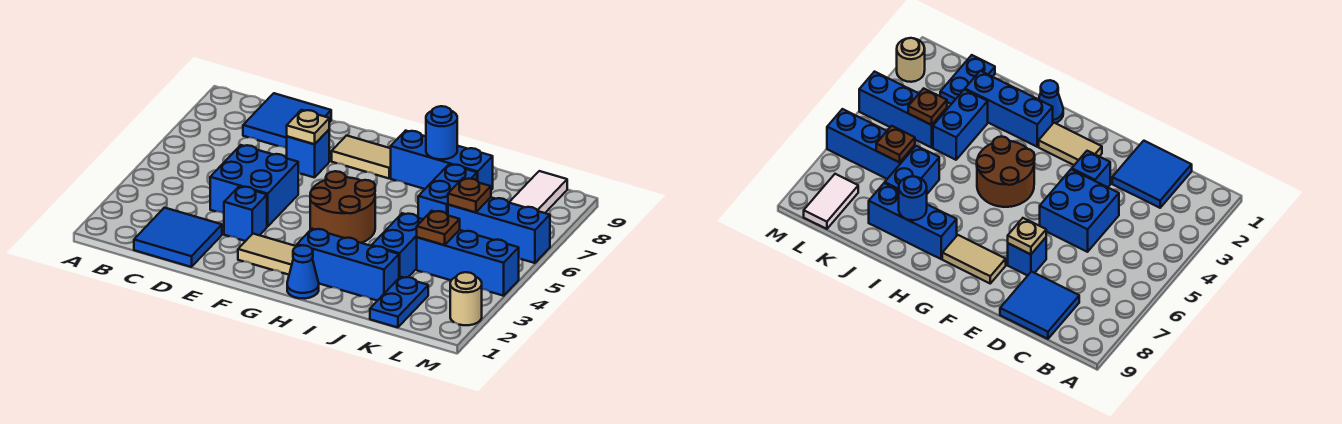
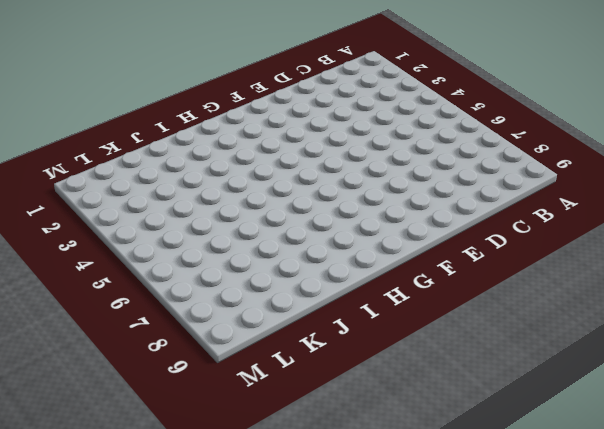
none -> blue tile C1:D2 level 1
none -> blue tile C8:D9 level 1
none -> blue brick D4:E5 level 1

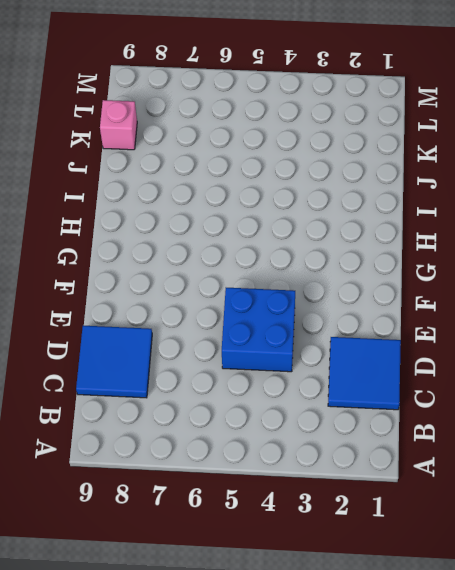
pink brick K9 level 1 -> none
none -> blue brick E3 level 1
none -> blue brick E7 level 1
none -> tan tile F2:G2 level 1

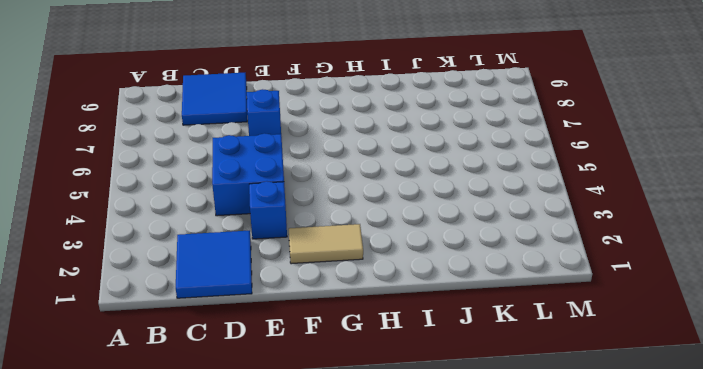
none -> tan tile F8:G8 level 1
none -> brown round brick G4:H5 level 1
none -> blue cone H1 level 1

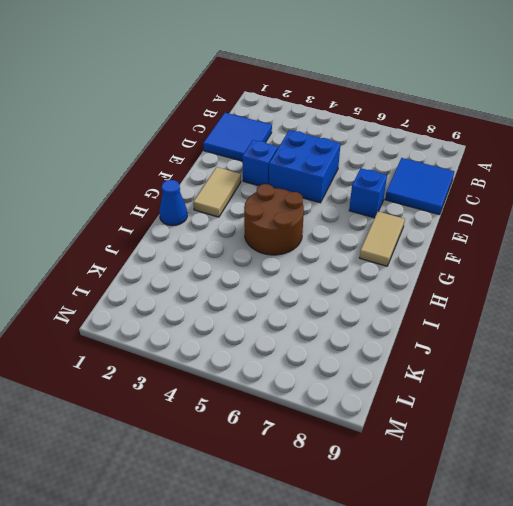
none -> blue brick H2:J2 level 1
none -> blue brick H8:J8 level 1
none -> blue brick J3:J4 level 1

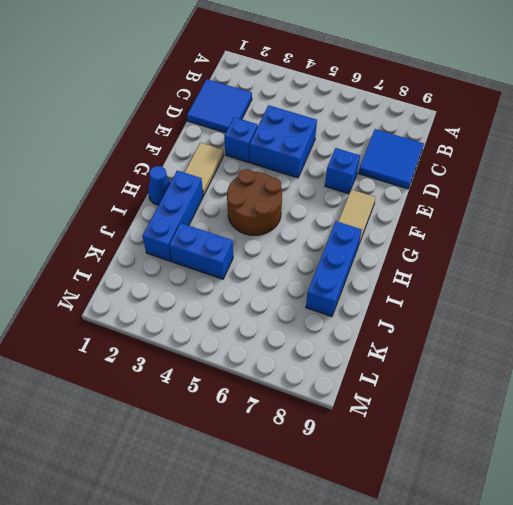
none -> blue brick J6:J7 level 1
none -> blue plate K1:K2 level 1
none -> blue brick K4:M4 level 1

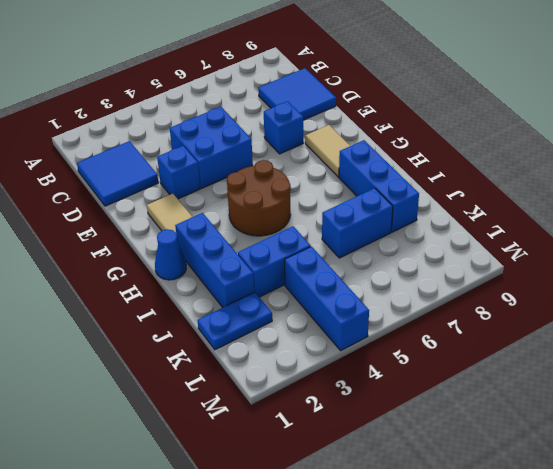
none -> blue brick K6:M6 level 1
none -> white tile L8:L9 level 1
none -> tan round brick M2 level 1

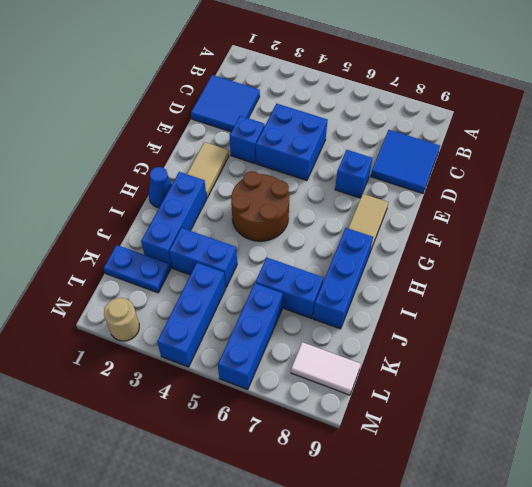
none -> tan plate E7 level 2
none -> blue round brick I8 level 2
none -> brown plate K4 level 2

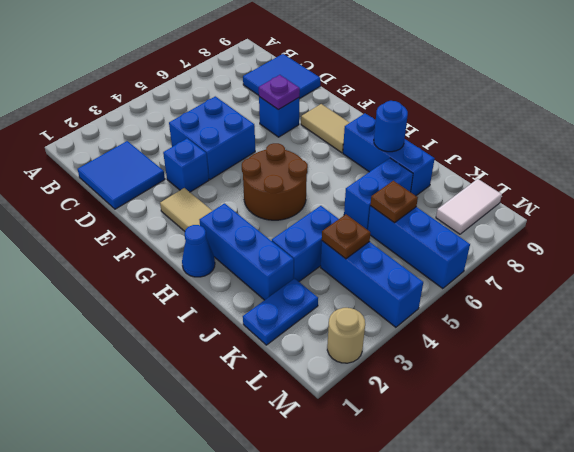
purple plate E7 level 2 -> tan plate E7 level 2

